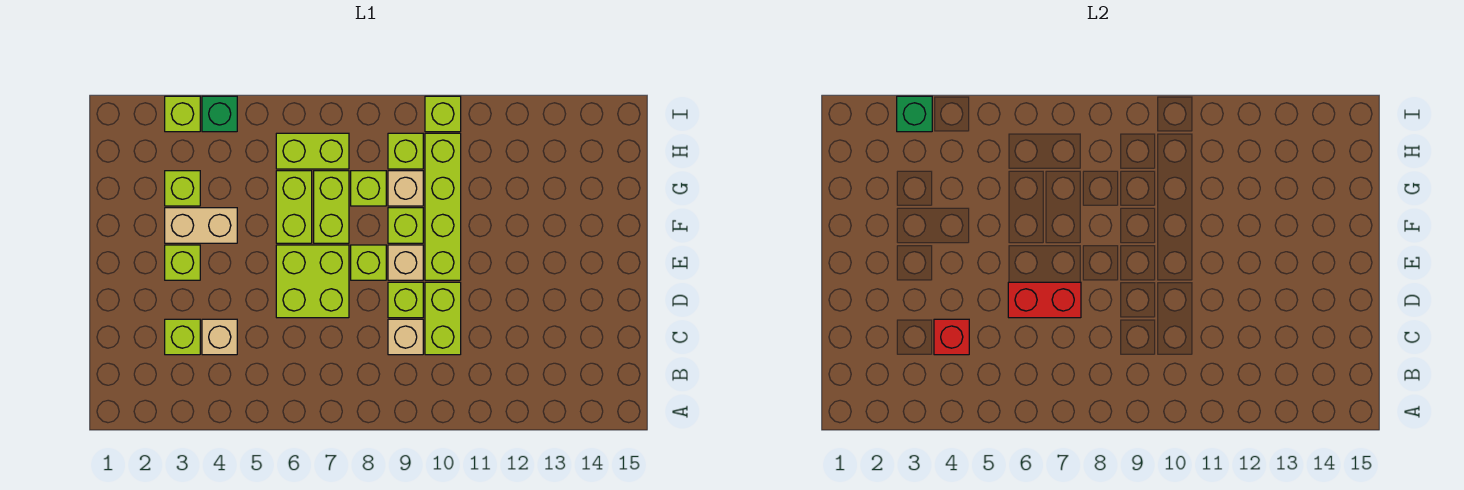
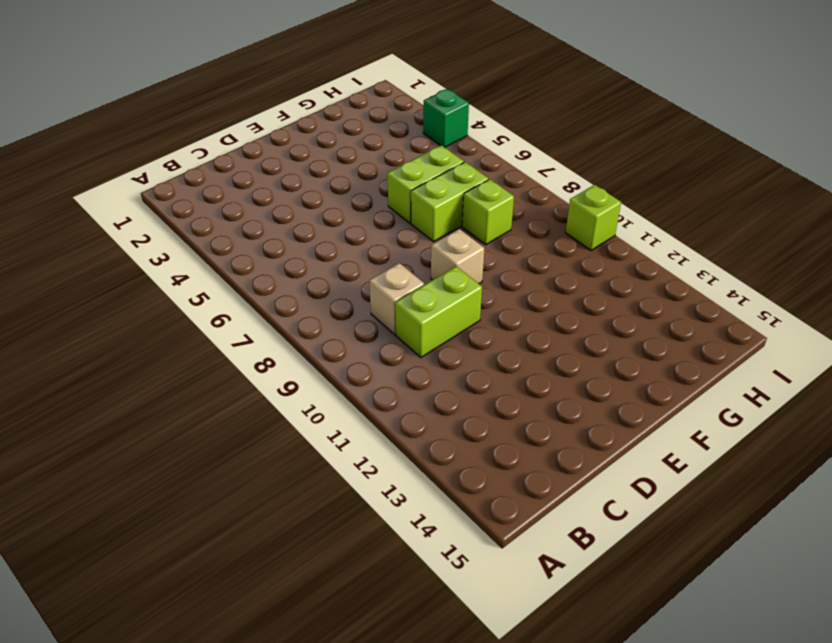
none -> lime brick C3 level 1
none -> tan brick C4 level 1
none -> lime brick D6:E7 level 1

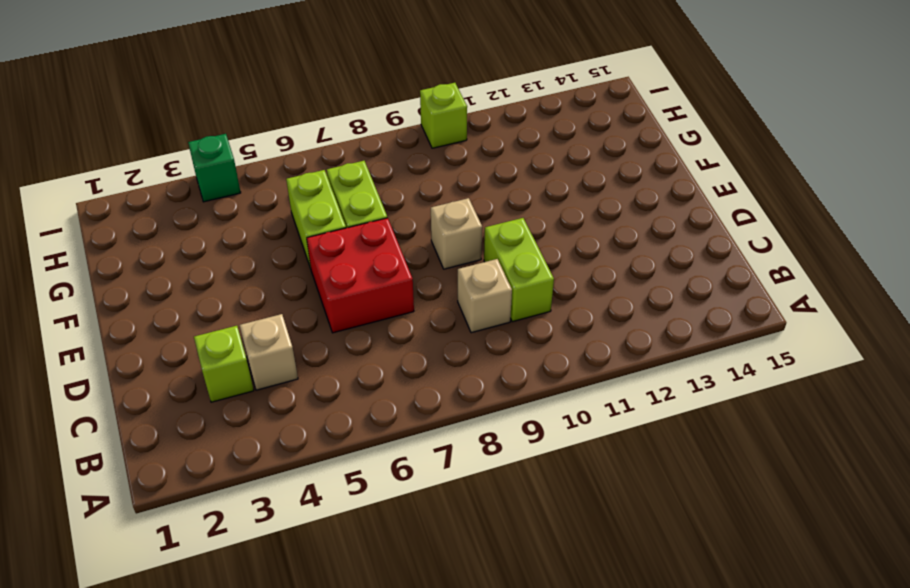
red brick D6:E7 level 1 -> lime brick D6:E7 level 1
none -> lime brick D9 level 1
none -> lime brick E3 level 1
none -> lime brick E8 level 1

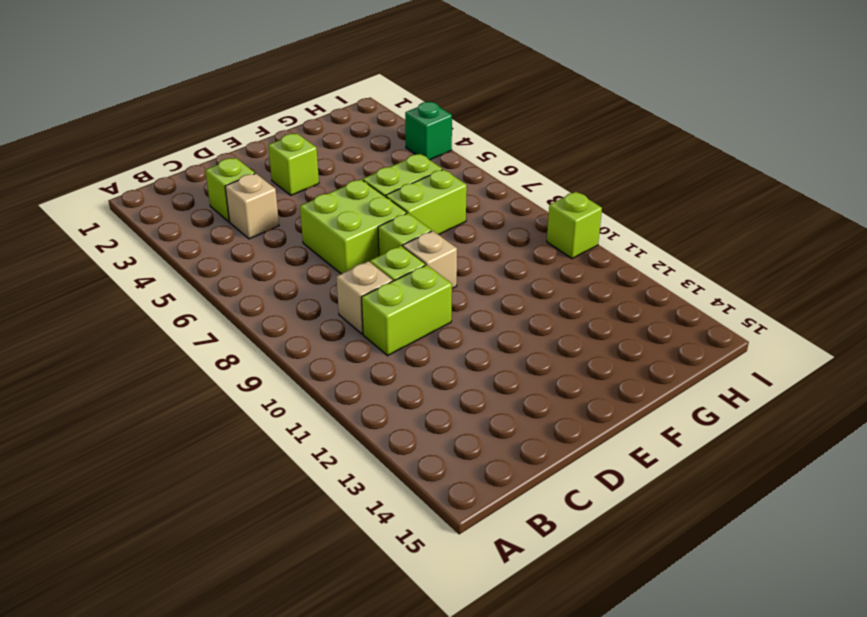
none -> lime brick E10:H10 level 1
none -> tan brick F3:F4 level 1
none -> lime brick F9 level 1

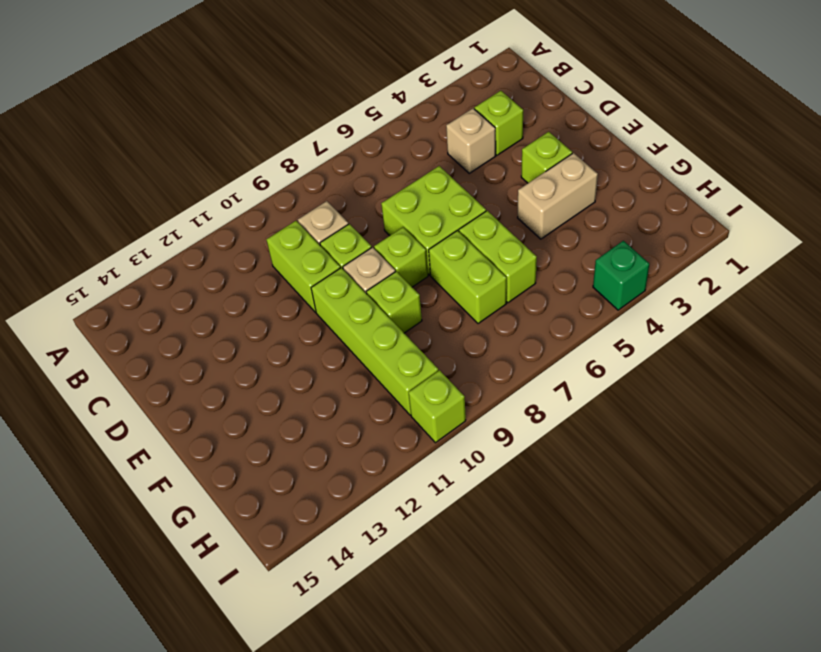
none -> lime brick G3 level 1
none -> lime brick G8 level 1
none -> tan brick G9 level 1

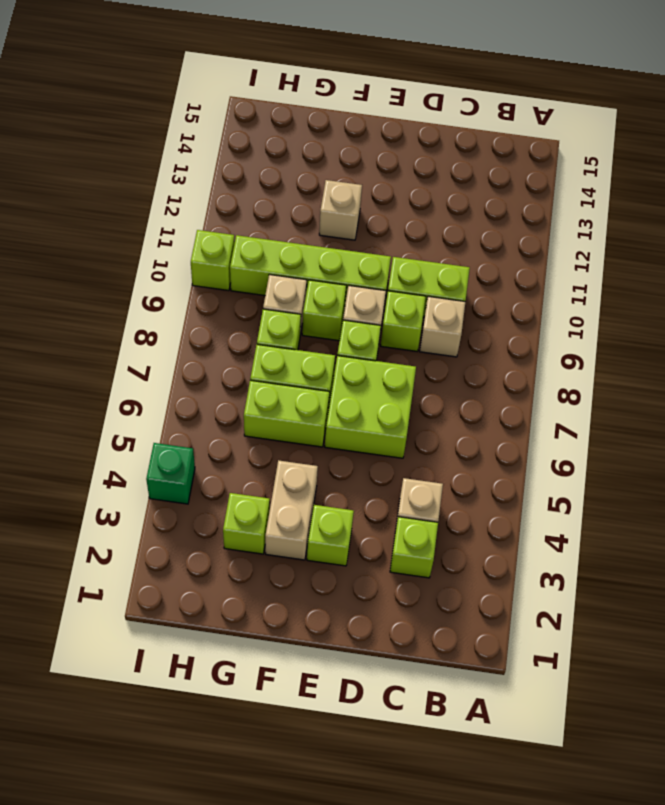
tan brick F12 level 1 -> none
none -> lime brick H6:H7 level 1
none -> lime brick H9 level 1
none -> lime brick I3 level 1

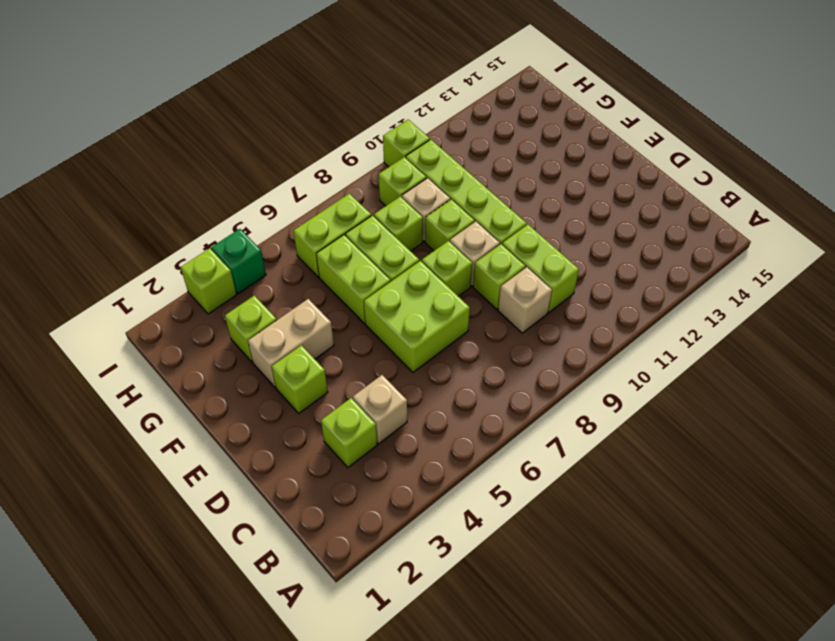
none -> red brick C4 level 2
none -> red brick D6:D7 level 2
none -> green brick I3 level 2

